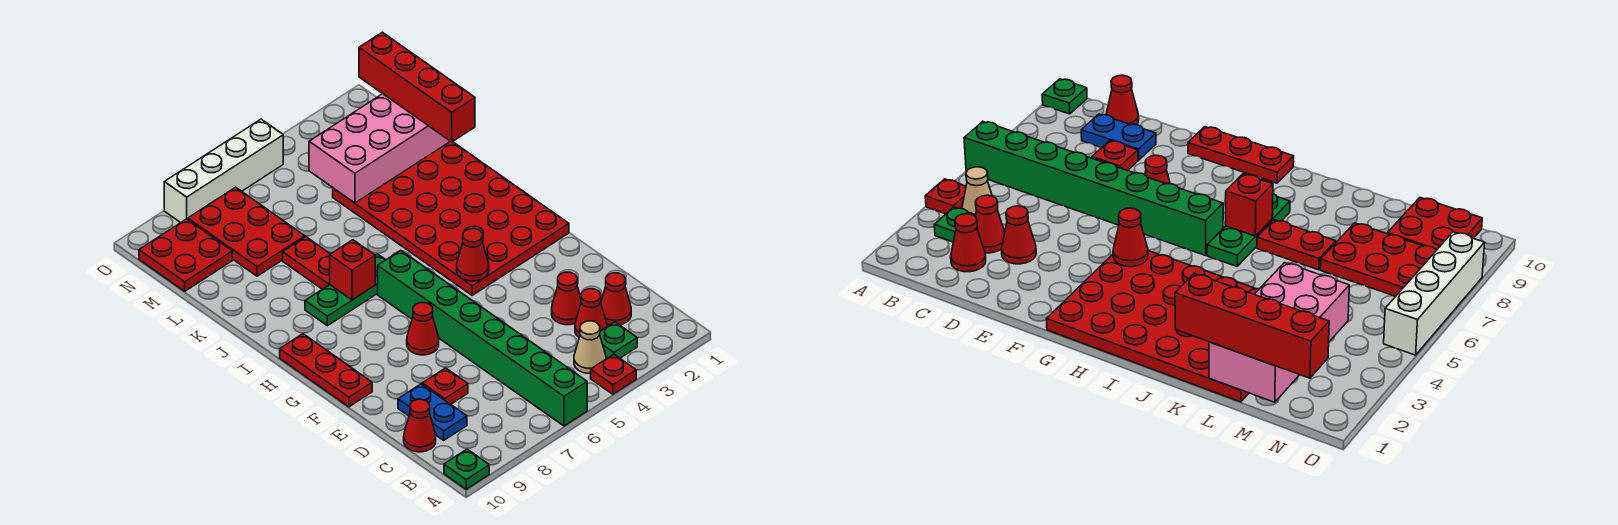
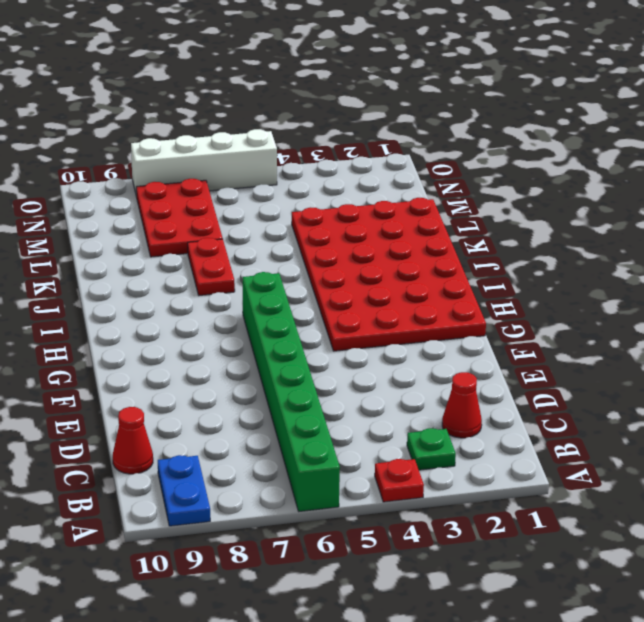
blue plate A9:B9 level 1 -> blue plate C9:D9 level 1
none -> green plate A10 level 1
none -> tan cone B4 level 1
none -> red cone C3 level 1

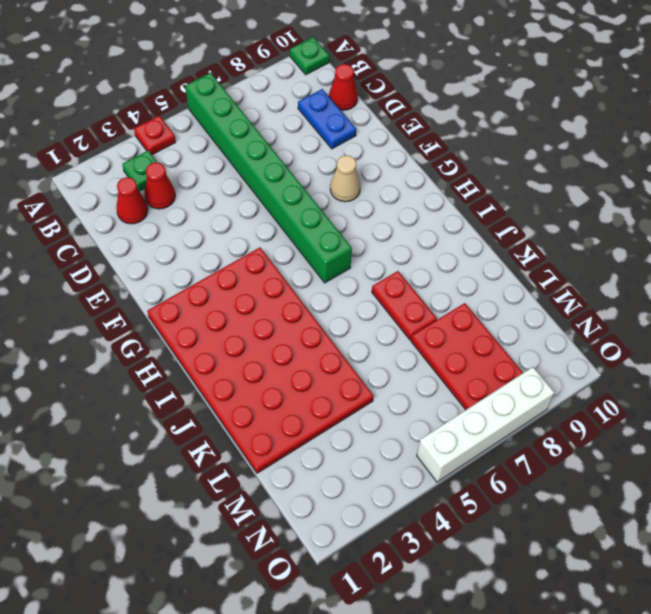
tan cone F8 level 1 -> tan cone B4 level 1
none -> red cone D3 level 1
none -> red plate D8 level 1
none -> red cone F7 level 1

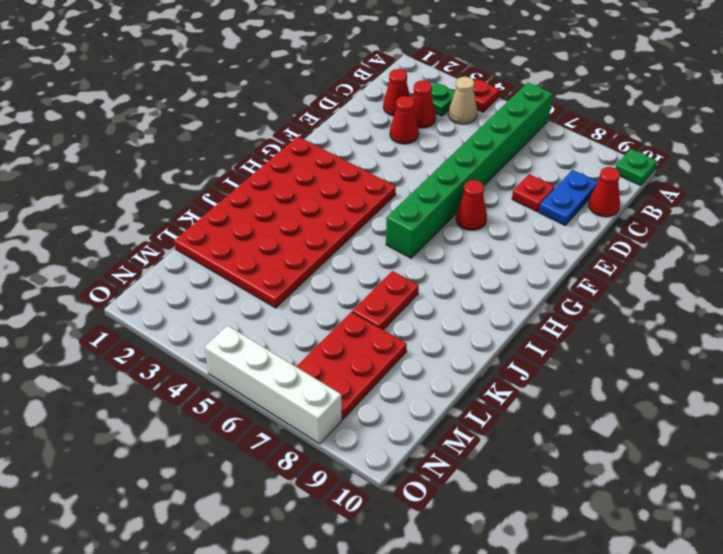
none -> red plate F10:H10 level 1
none -> green plate I6:I8 level 1
none -> red plate M9:N10 level 1

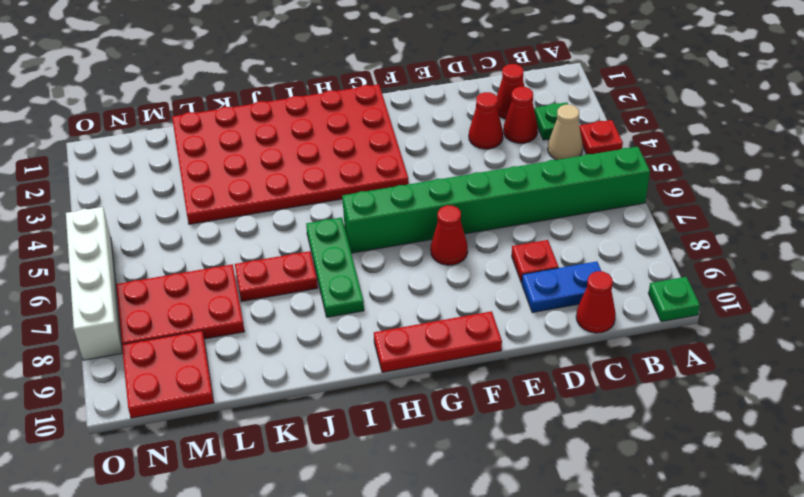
none -> red cone G4 level 2
none -> red brick I7 level 2
none -> pink brick L1:M4 level 2

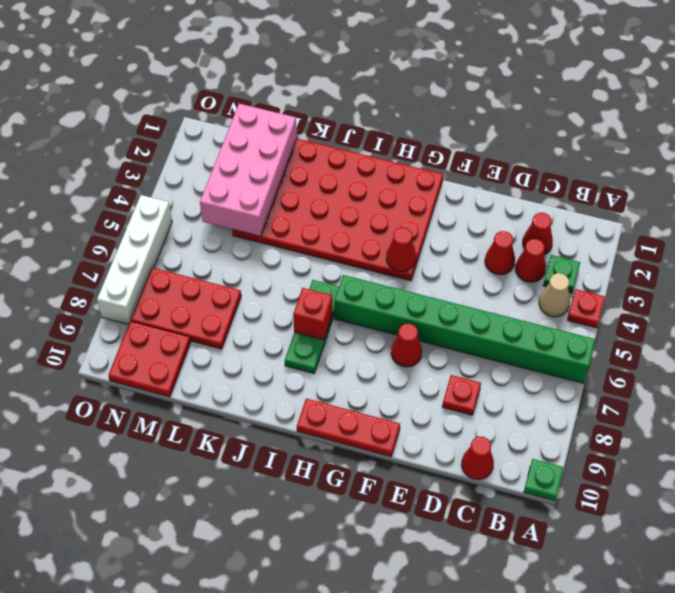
none -> blue plate C9:D9 level 1
none -> red plate J7:K7 level 1
none -> red brick K1:N1 level 3

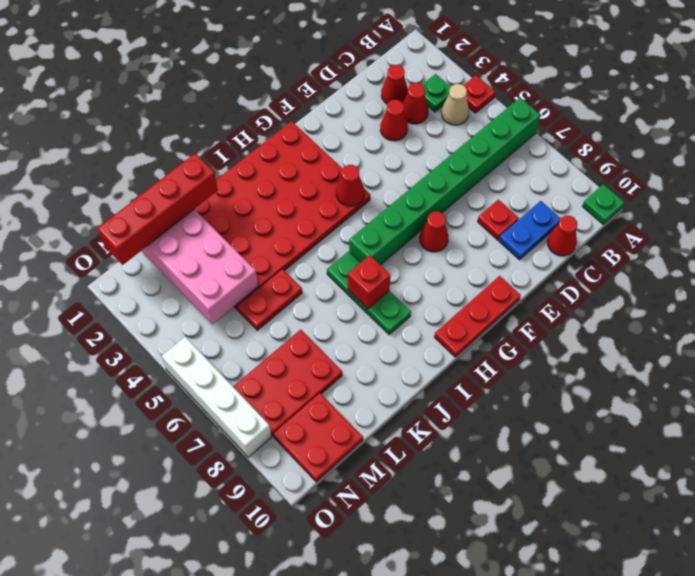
red plate K5:L5 level 1 -> red plate J7:K7 level 1

